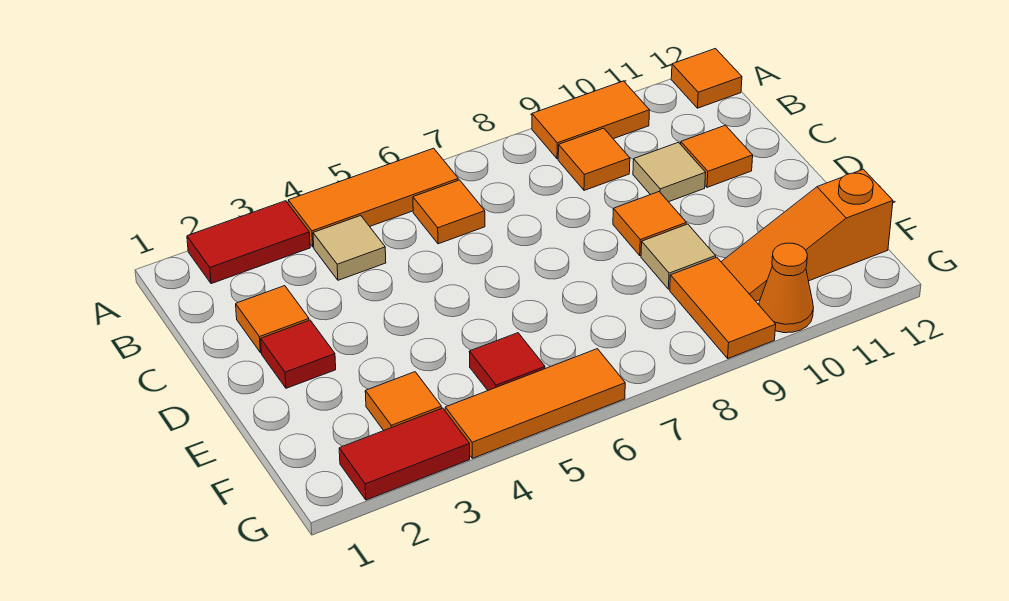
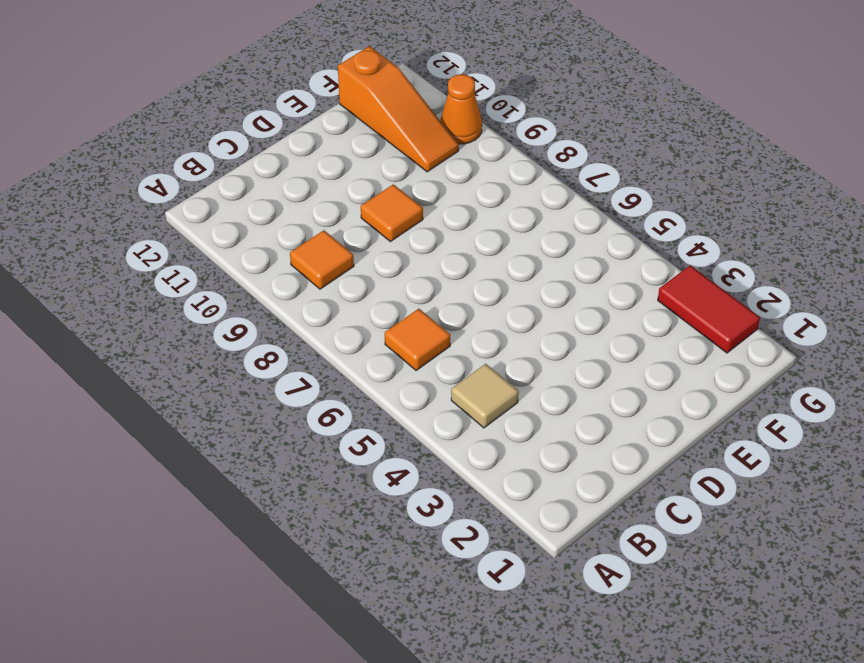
none -> red tile A2:A3 level 1
none -> orange tile A4:A6 level 1
none -> orange tile A9:A10 level 1

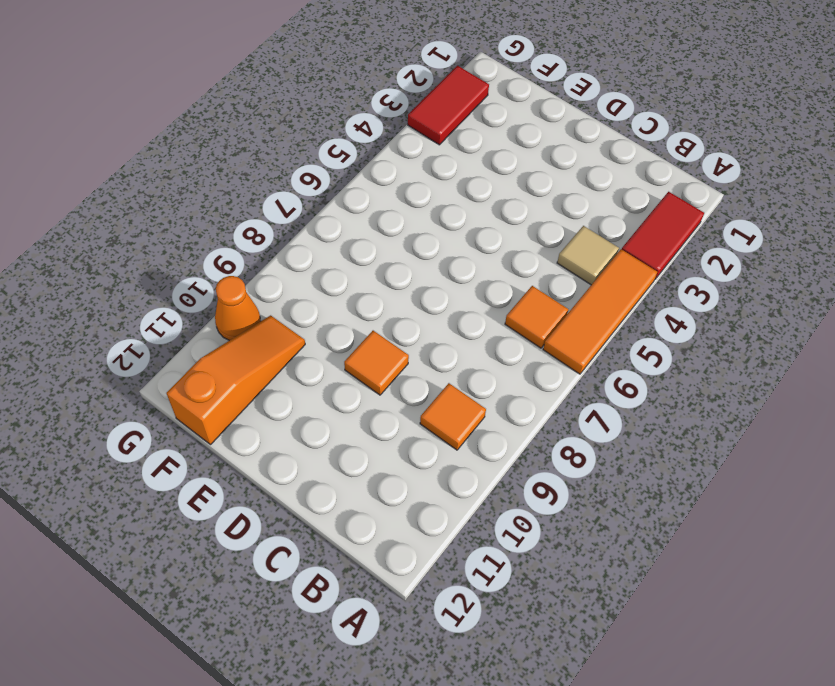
none -> orange tile A9:A10 level 1
none -> orange tile A12 level 1
none -> orange tile C2 level 1

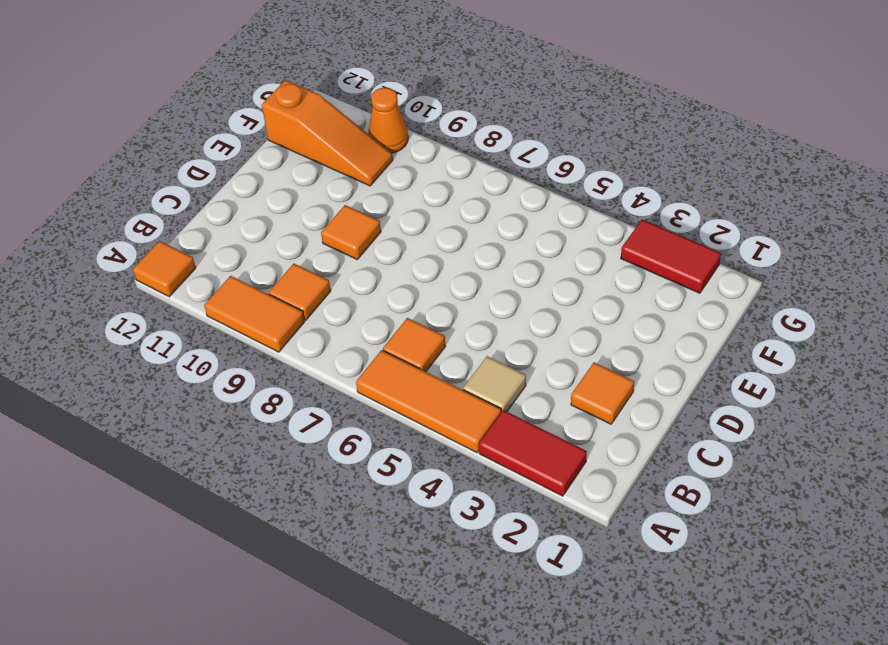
none -> tan tile C10 level 1
none -> orange tile C11 level 1
none -> red tile D2 level 1

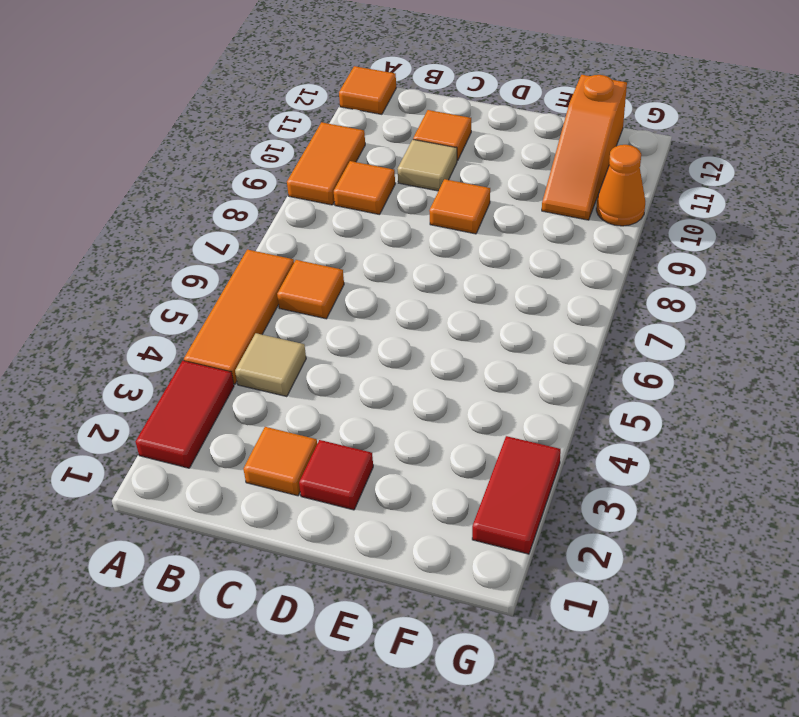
none -> tan tile E9 level 1
none -> orange tile F3 level 1
none -> red tile F5 level 1

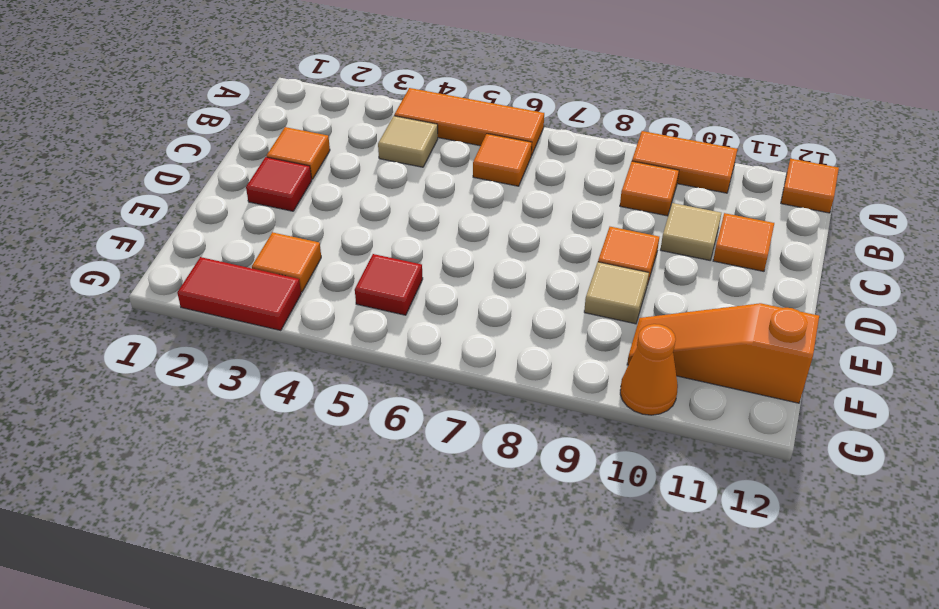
none -> red tile A2:A3 level 1
none -> orange tile F9:G9 level 1
none -> orange tile G4:G6 level 1

